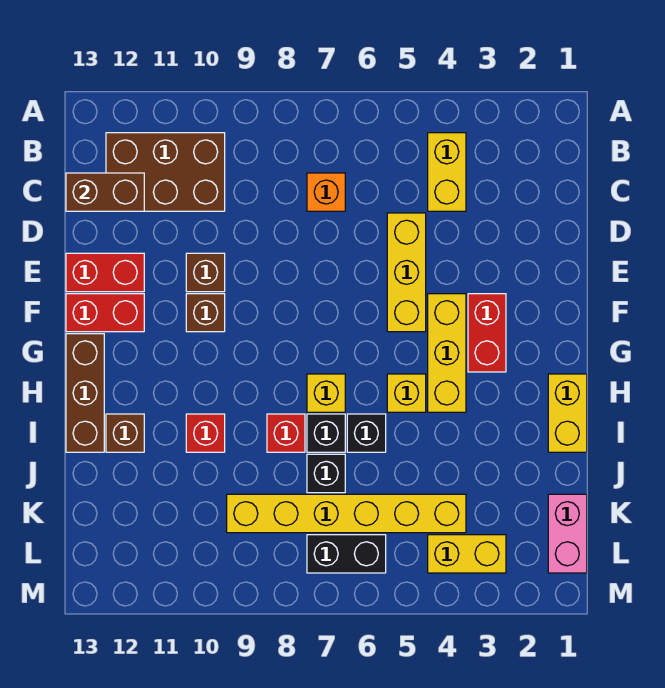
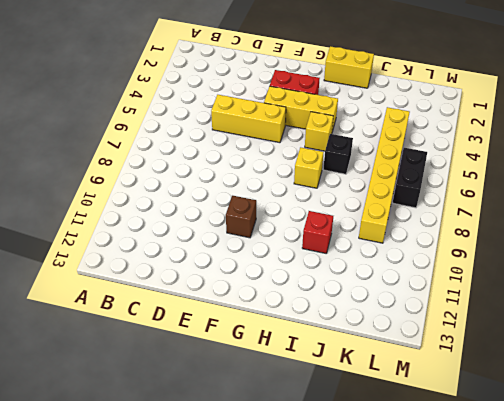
none -> yellow brick B4:C4 level 1
none -> brown brick B10:C12 level 1
none -> orange brick C7 level 1

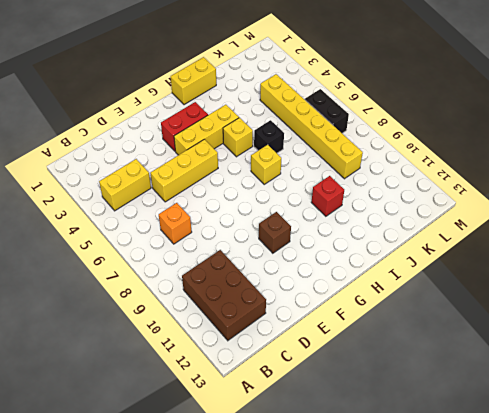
none -> brown brick E10 level 1
none -> red brick E12:E13 level 1
none -> red brick F12:F13 level 1

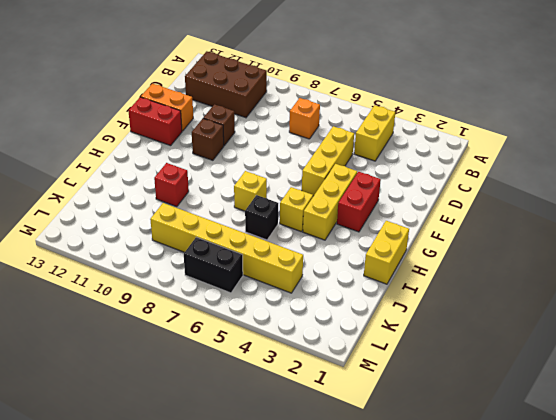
orange brick E12:E13 level 1 -> red brick E12:E13 level 1
none -> brown brick G13:I13 level 1
none -> black brick I7 level 1
none -> red brick I8 level 1

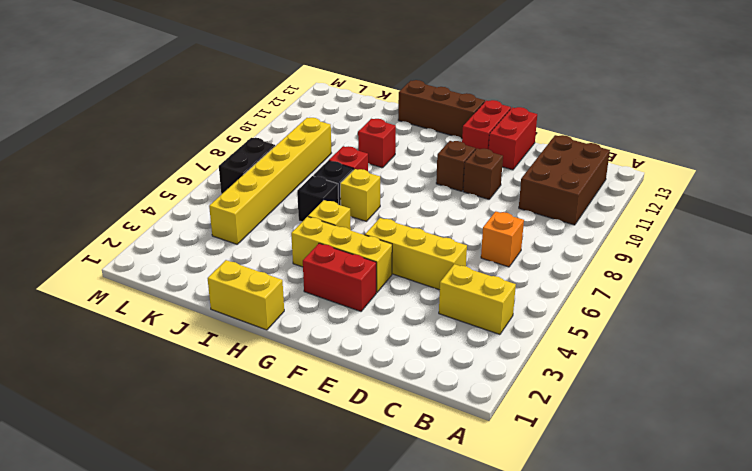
none -> brown brick I12 level 1
none -> black brick J7 level 1
none -> pink brick K1:L1 level 1

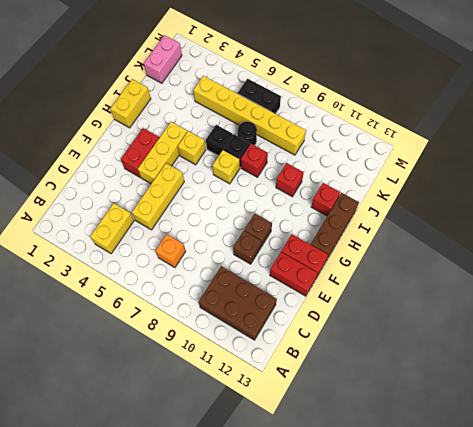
red brick I12 level 1 -> brown brick I12 level 1
black round brick J7 level 1 -> black brick J7 level 1
none -> yellow brick L3:L4 level 1
none -> brown brick C12:C13 level 2

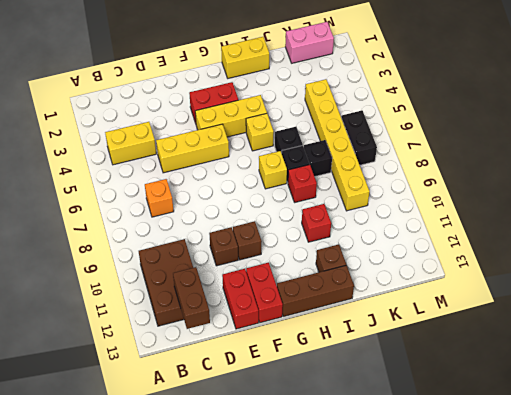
none -> yellow brick L3:L4 level 1

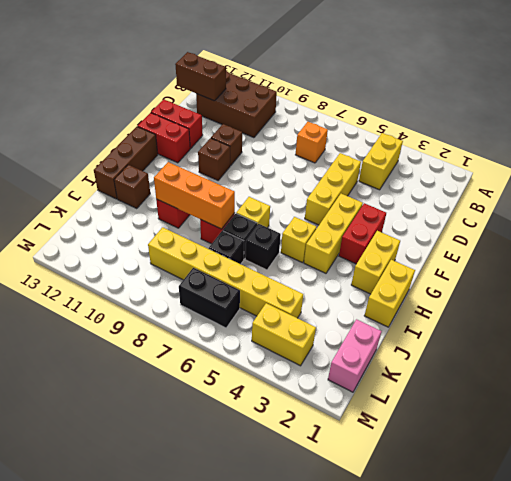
yellow brick G2:H2 level 1 -> none
orange brick I8:I10 level 2 -> none

